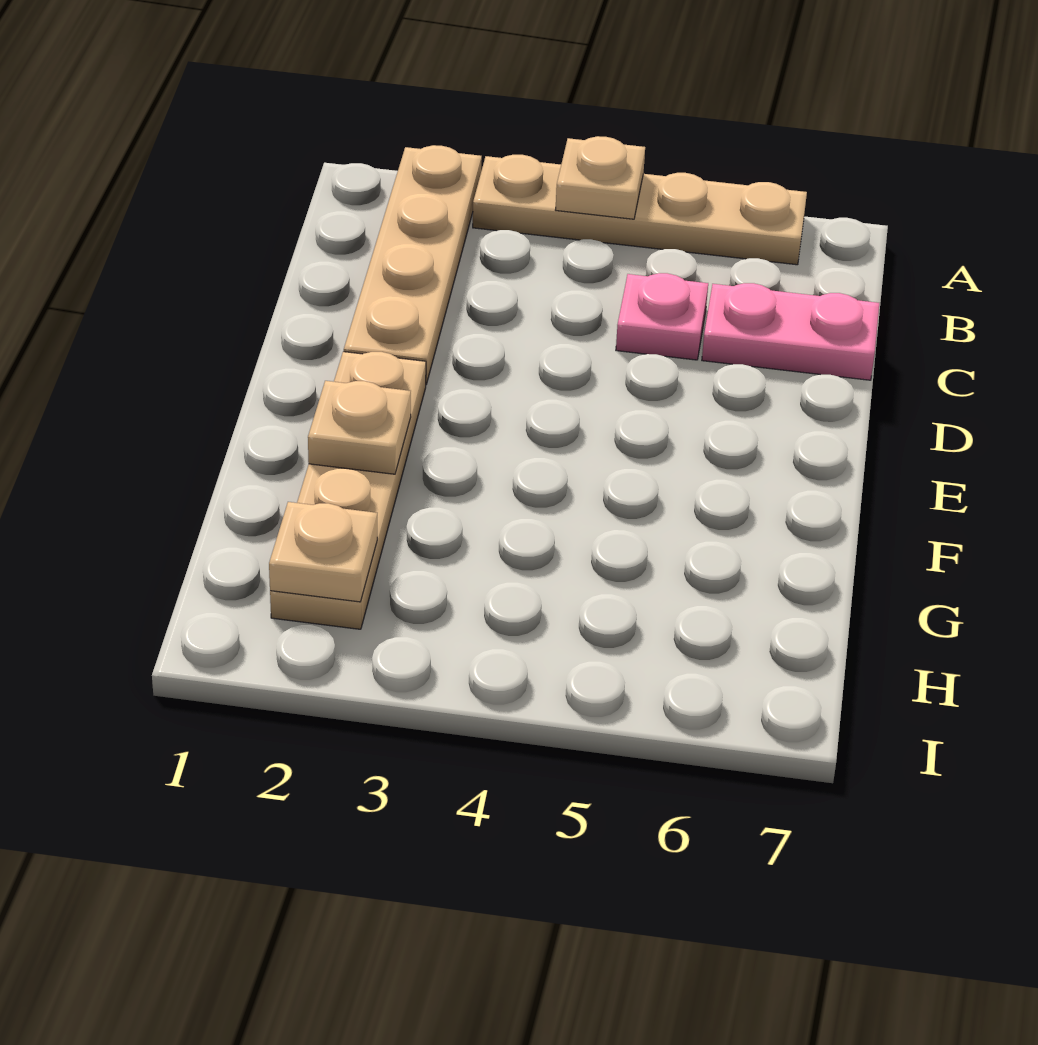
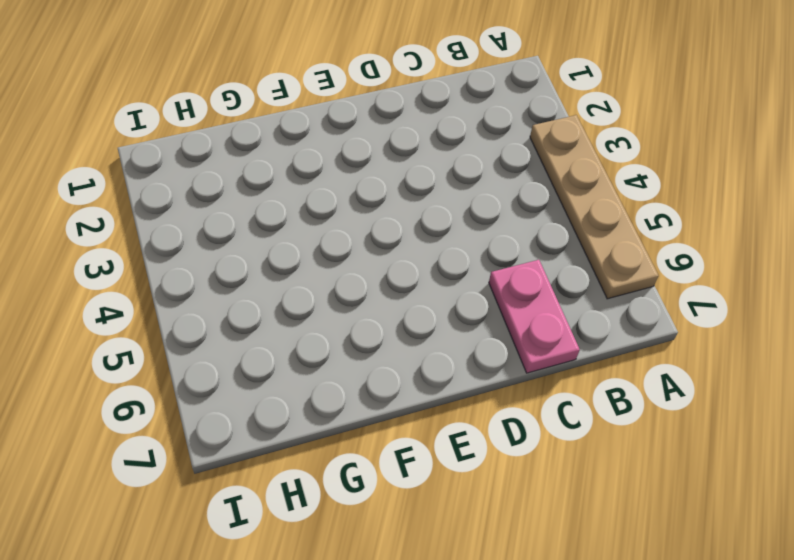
none -> tan plate A2:D2 level 1
none -> pink plate C5 level 1

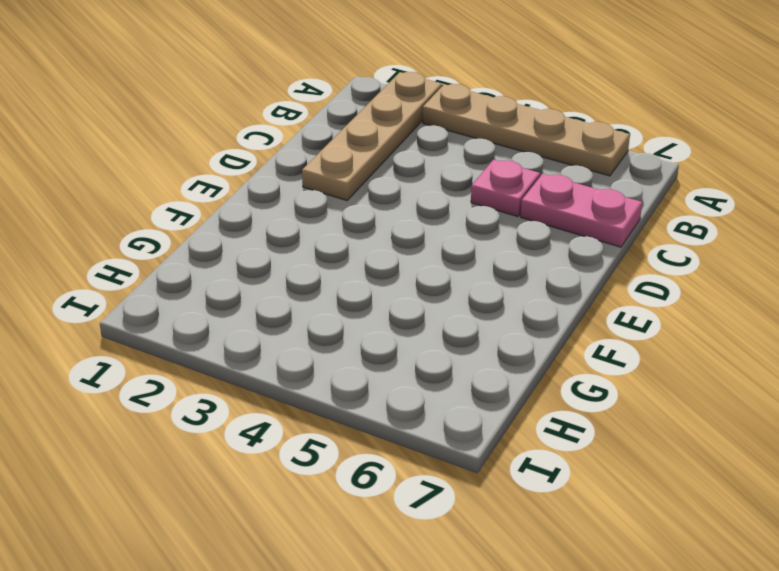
none -> tan plate E2:H2 level 1
none -> tan plate A4 level 2

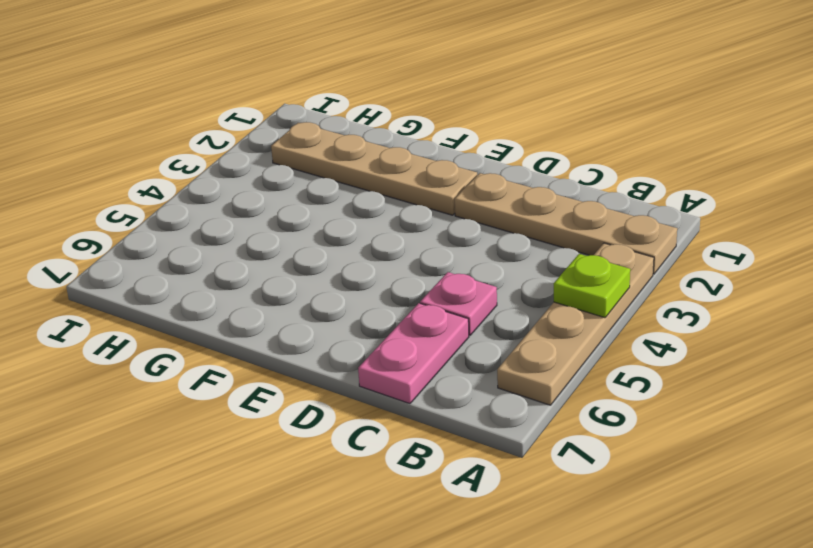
lime plate A4 level 2 -> tan plate A4 level 2
none -> tan plate F2 level 2
none -> tan plate H2 level 2

